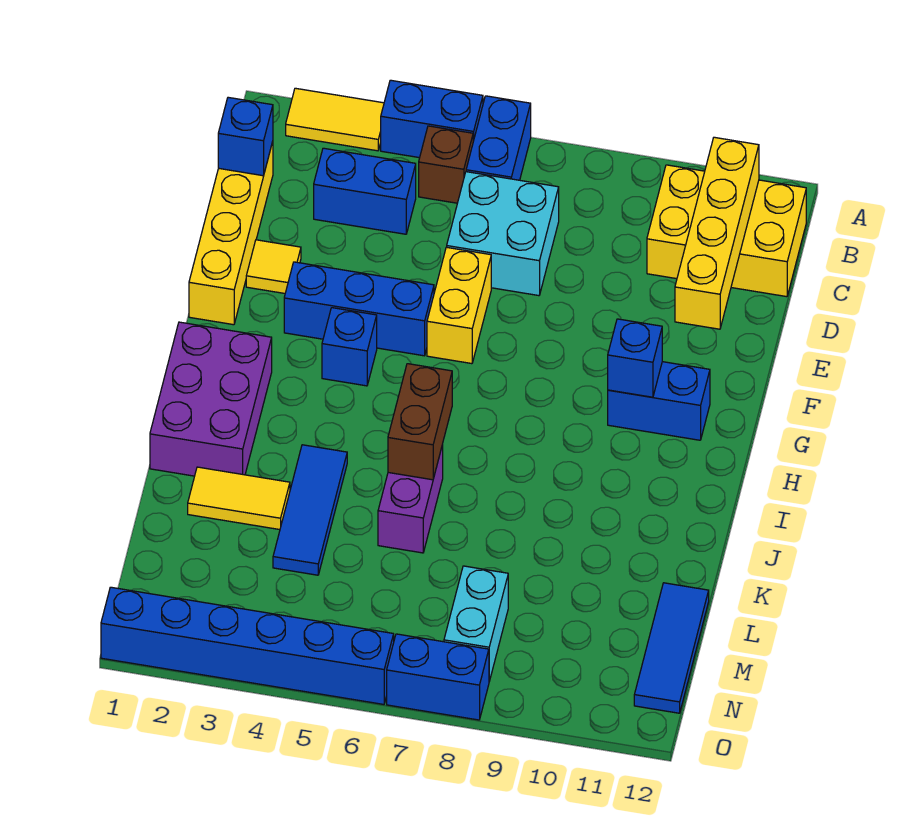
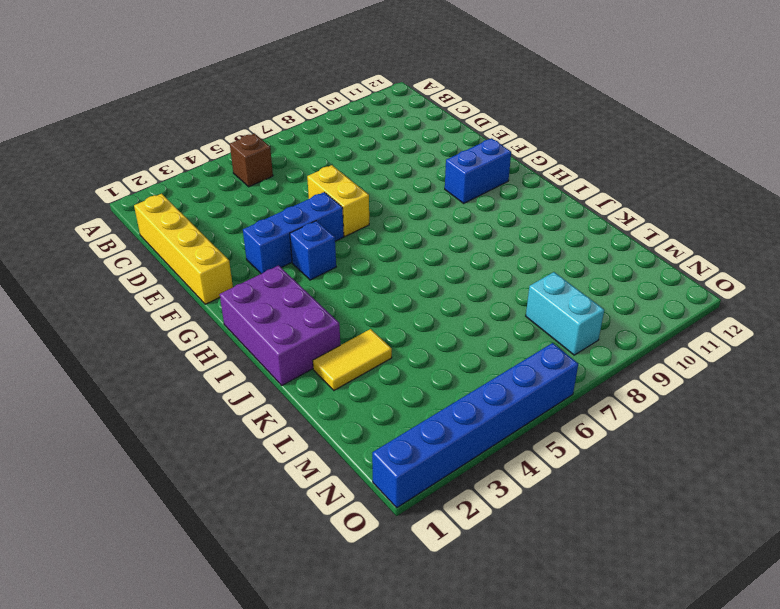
none -> yellow tile A2:A3 level 1
none -> blue brick A4:A5 level 1
none -> blue brick A6:B6 level 1

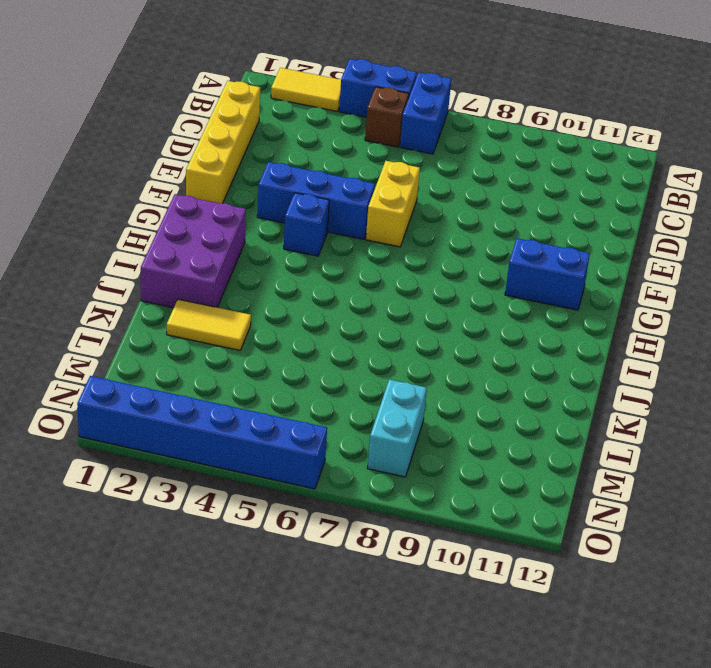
none -> yellow brick B10:C12 level 1
none -> blue brick C3:C4 level 1
none -> cyan brick C6:D7 level 1

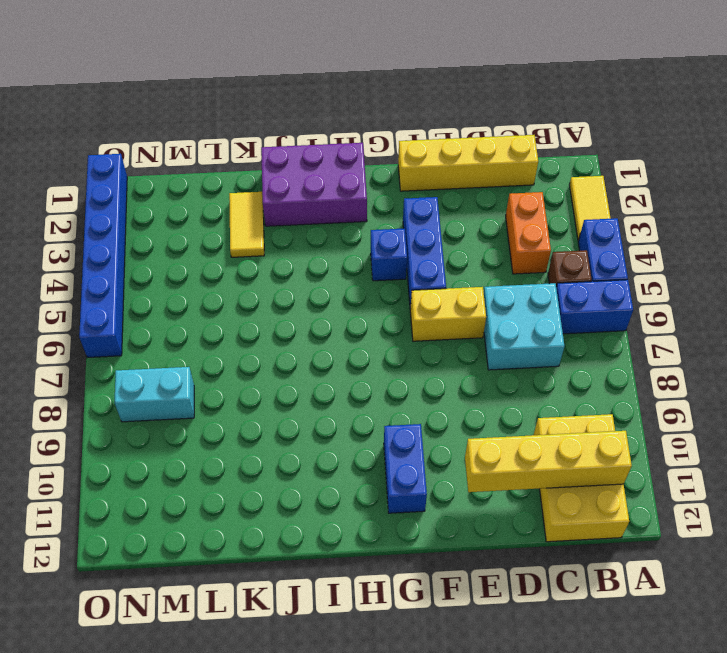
orange brick C3:C4 level 1 -> blue brick C3:C4 level 1
none -> yellow tile E2 level 1
none -> blue tile J4:L4 level 1
none -> purple brick J6:K6 level 1

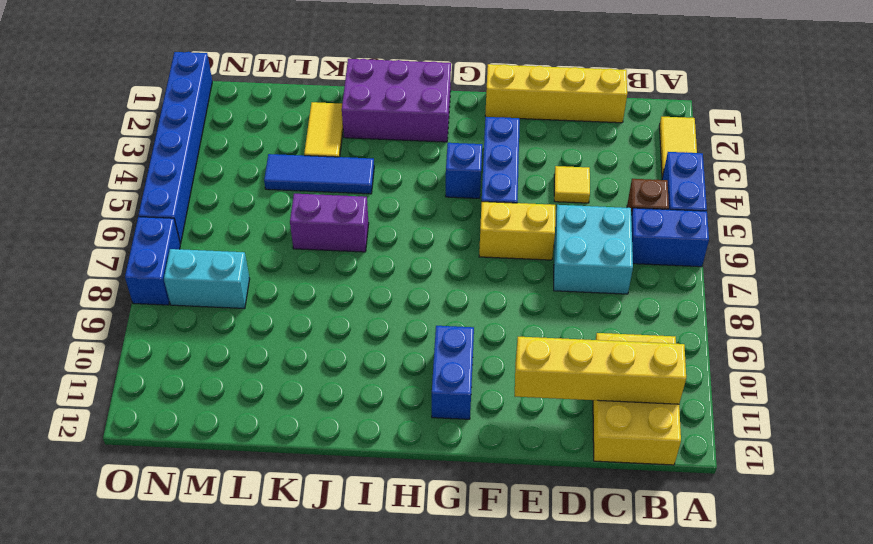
yellow tile D4 level 1 -> yellow tile E2 level 1
none -> blue brick C3:C4 level 1
none -> blue tile L12:N12 level 1
none -> blue brick C1 level 2

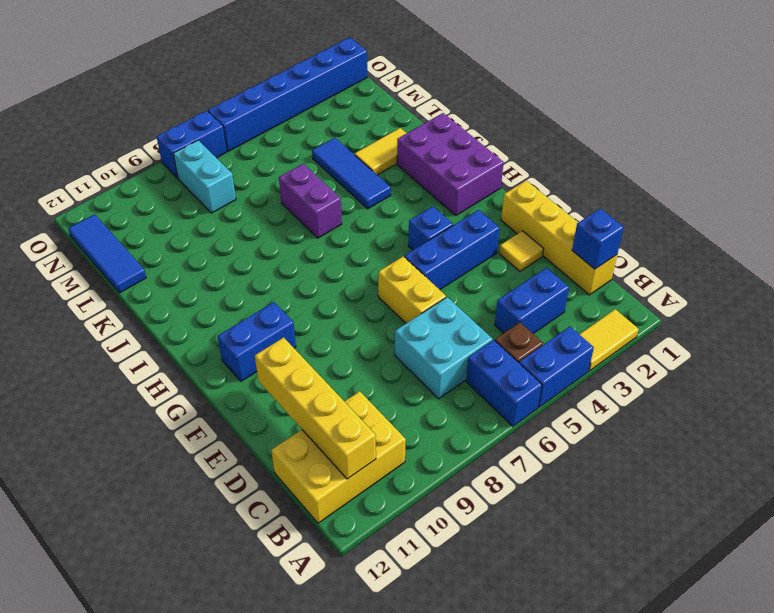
none -> blue brick G10 level 2
none -> brown brick I6:J6 level 2

